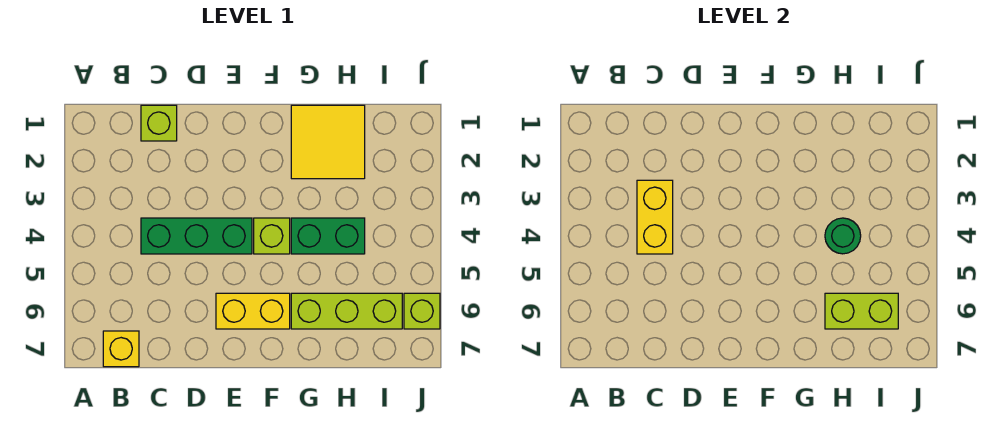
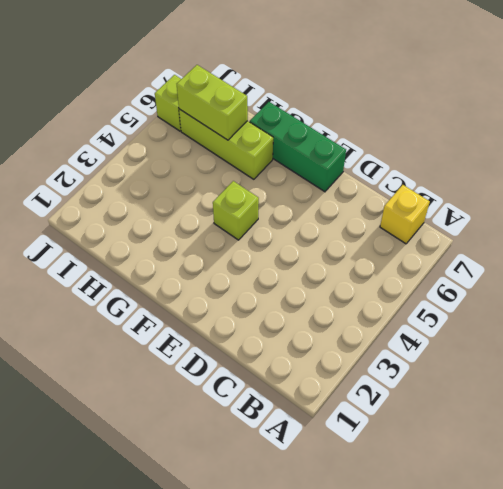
green brick E7:G7 level 1 -> green brick C4:E4 level 1
none -> lime brick C1 level 1
none -> yellow brick E6:F6 level 1
none -> yellow tile G1:H2 level 1

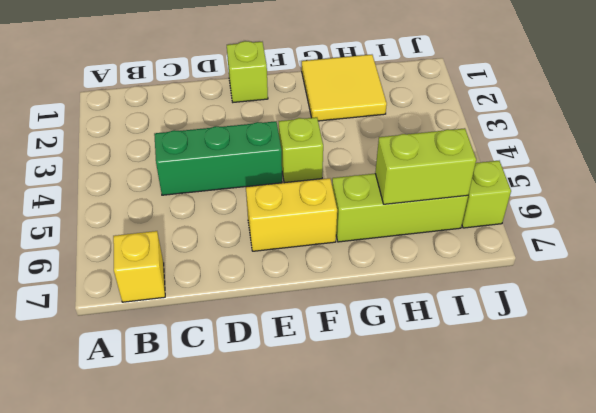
lime brick E1 level 1 -> lime brick C1 level 1
none -> green brick G4:H4 level 1
none -> yellow brick C3:C4 level 2
none -> green round brick H4 level 2

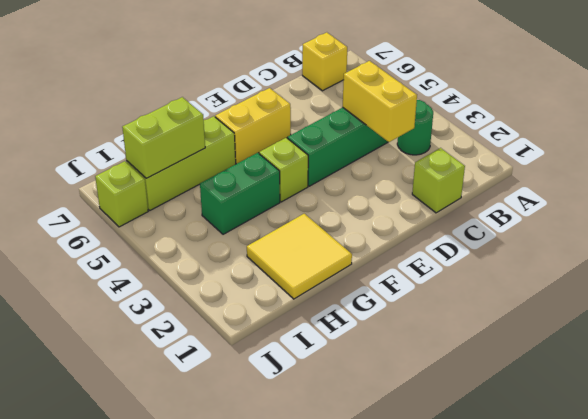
green round brick B3 level 1 -> green round brick H4 level 2

